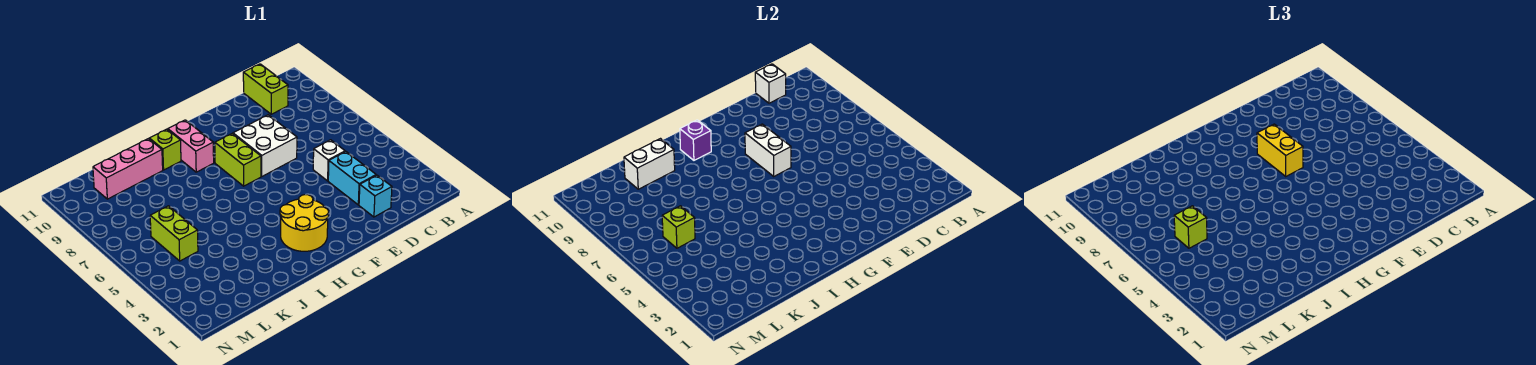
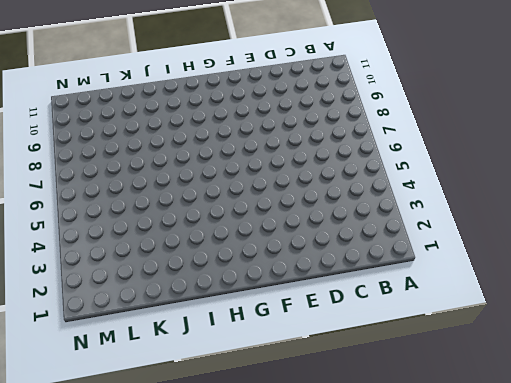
none -> lime brick C10:C11 level 1
none -> cyan brick D2 level 1
none -> cyan brick D3:D4 level 1

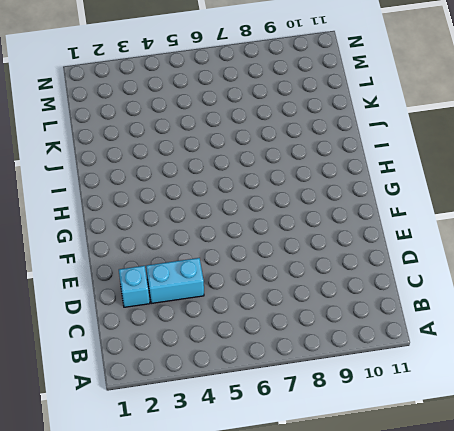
none -> lime brick C10:C11 level 1
none -> white brick D5 level 1
none -> white brick E7:F8 level 1

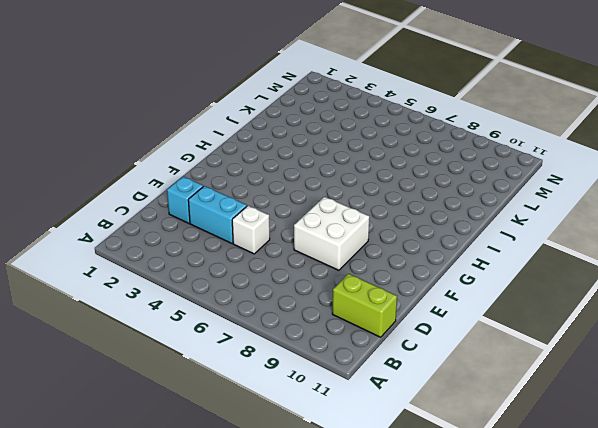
none -> yellow round brick G2:H3 level 1
none -> lime brick G7:G8 level 1
none -> pink brick H9:H10 level 1

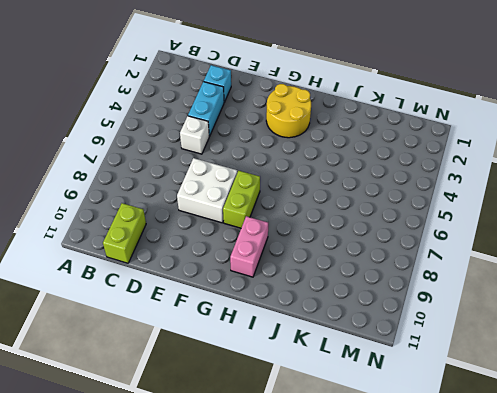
none -> lime brick I10 level 1
none -> pink brick J10:L10 level 1
none -> lime brick L5:L6 level 1

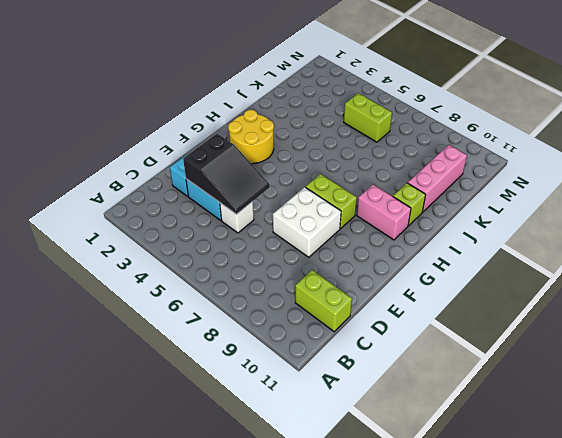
black slope D3:E5 level 2 top 3 -> none
none -> white brick C11 level 2
none -> white brick F7:F8 level 2
none -> purple brick H10 level 2

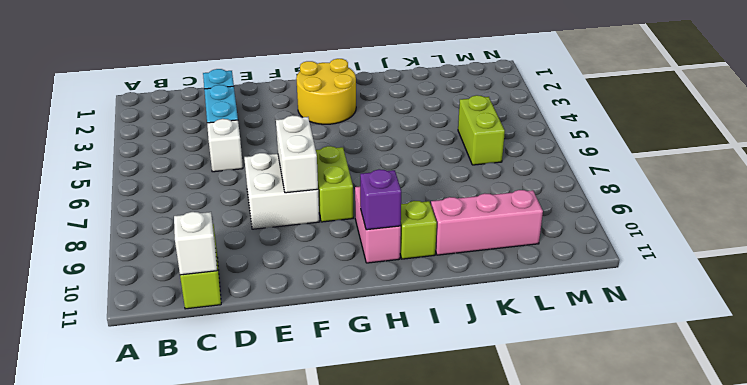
none -> white brick J10:K10 level 2
none -> lime brick L6 level 2
none -> yellow brick F7:F8 level 3

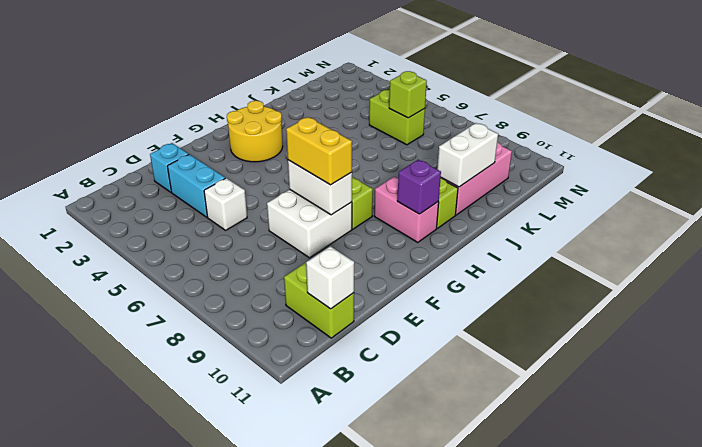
none -> lime brick L6 level 3

